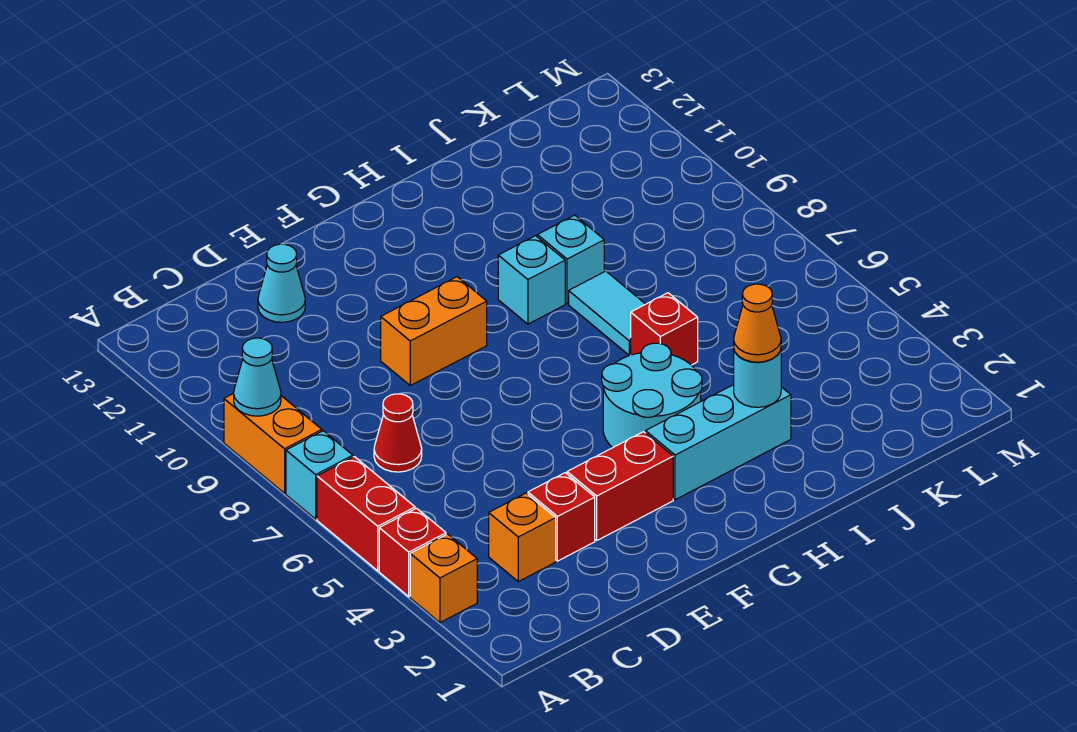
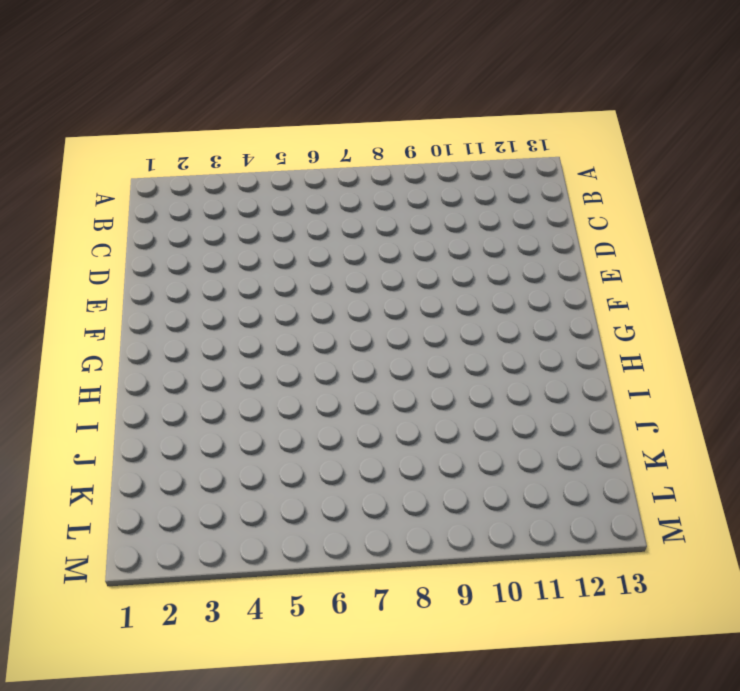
none -> orange brick A3 level 1
none -> red brick A4 level 1
none -> red brick A5:A6 level 1

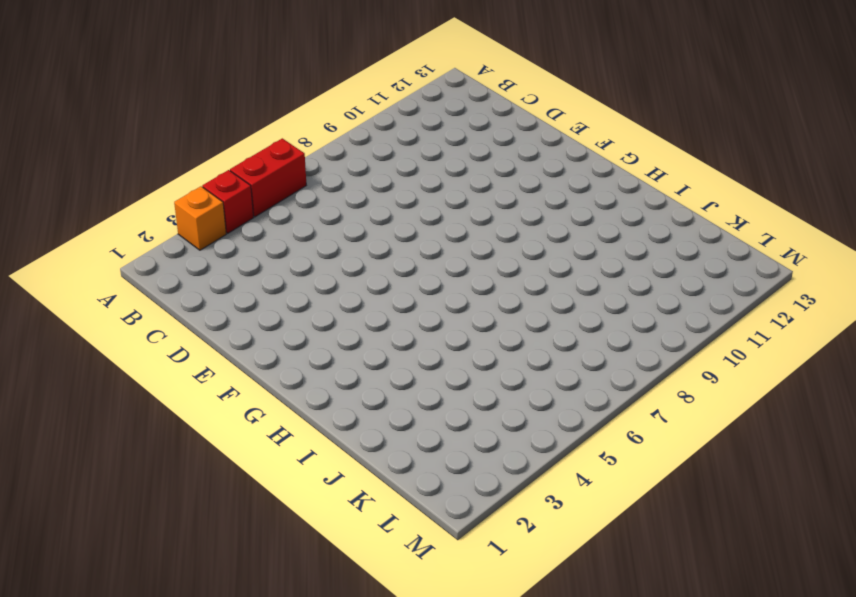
none -> cyan brick A7 level 1
none -> orange brick A8:A9 level 1
none -> orange brick C3 level 1

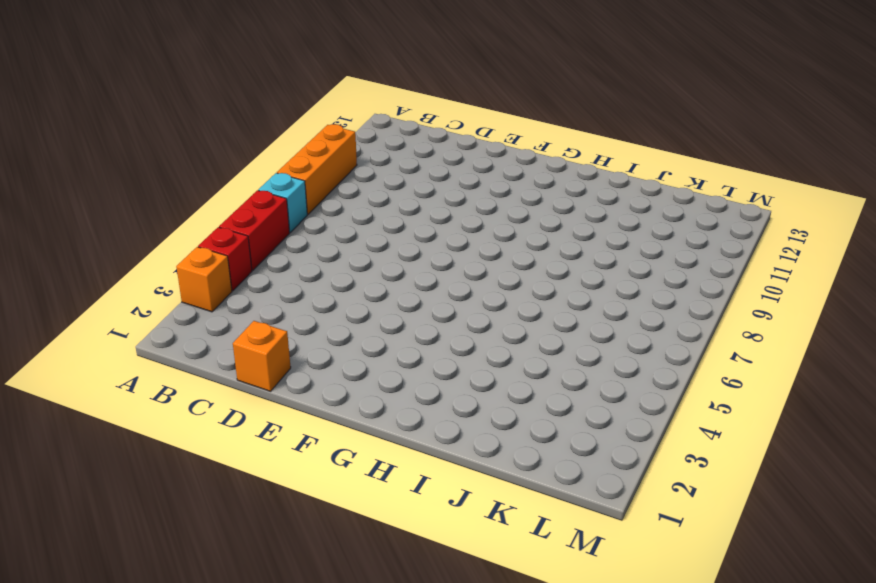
orange brick A8:A10 level 1 -> orange brick A8:A9 level 1
orange brick D1 level 1 -> orange brick C3 level 1
none -> red cone C7 level 1
none -> red brick D3 level 1
none -> cyan cone D12 level 1

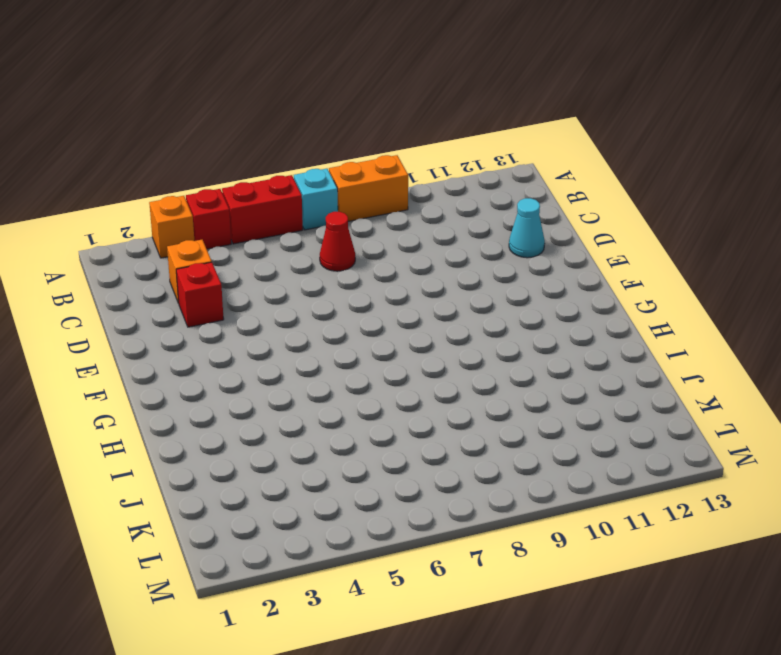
none -> red brick E3:F3 level 1
none -> orange brick E9:F9 level 1
none -> cyan brick G3:I3 level 1

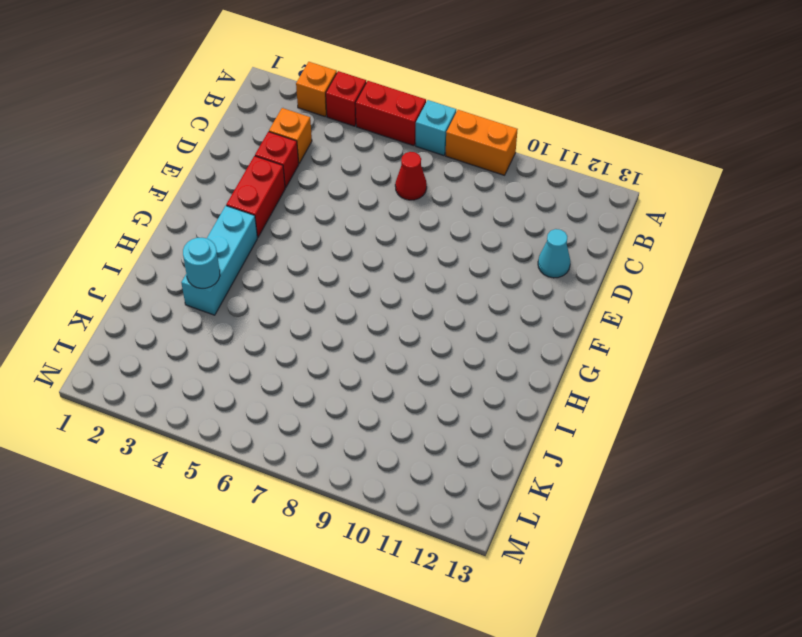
none -> orange brick E9:F9 level 1
none -> cyan round brick G4:H5 level 1
none -> cyan brick H9 level 1

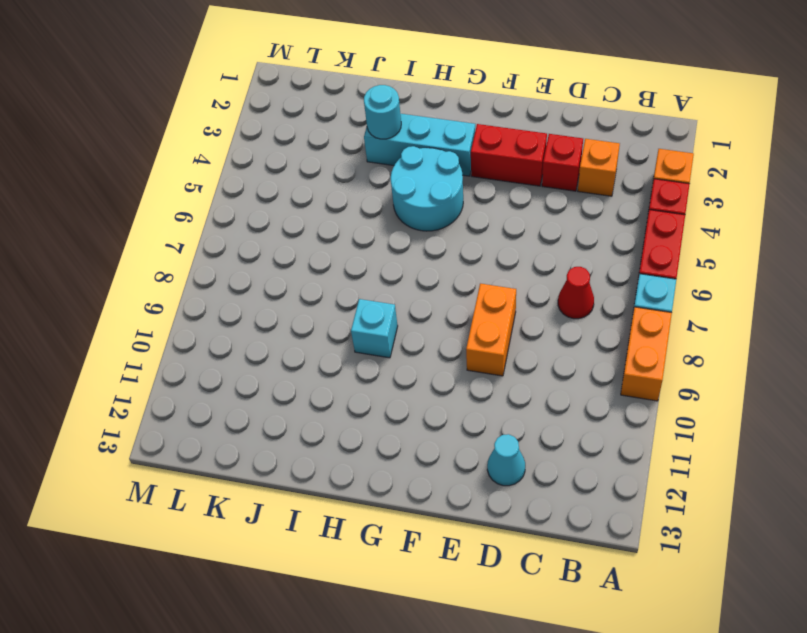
orange brick E8:E9 level 1 -> orange brick E9:F9 level 1
none -> red brick I6 level 1
none -> cyan tile I7:I8 level 1
none -> cyan brick I9 level 1

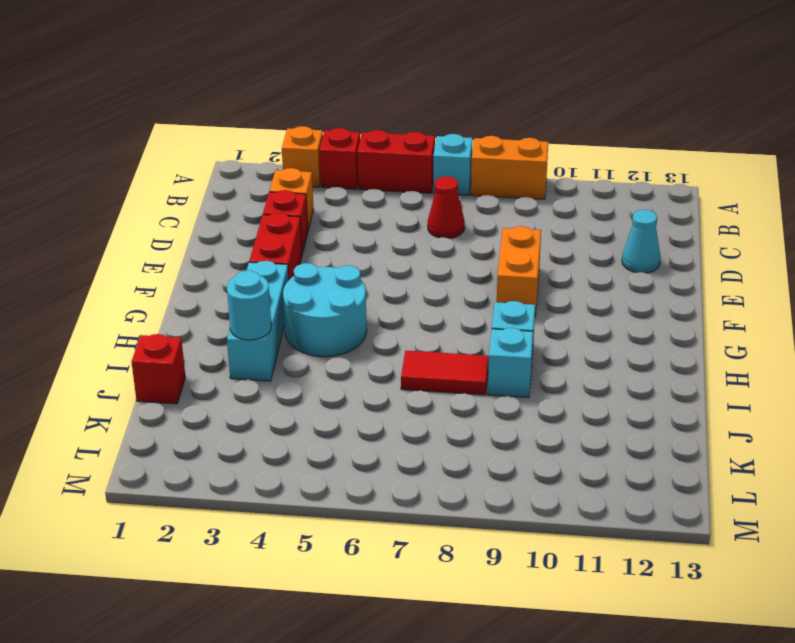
red tile I7:I8 level 1 -> cyan tile I7:I8 level 1
red brick J1 level 1 -> red brick I6 level 1
none -> cyan cone A9 level 2
none -> orange cone I3 level 3

